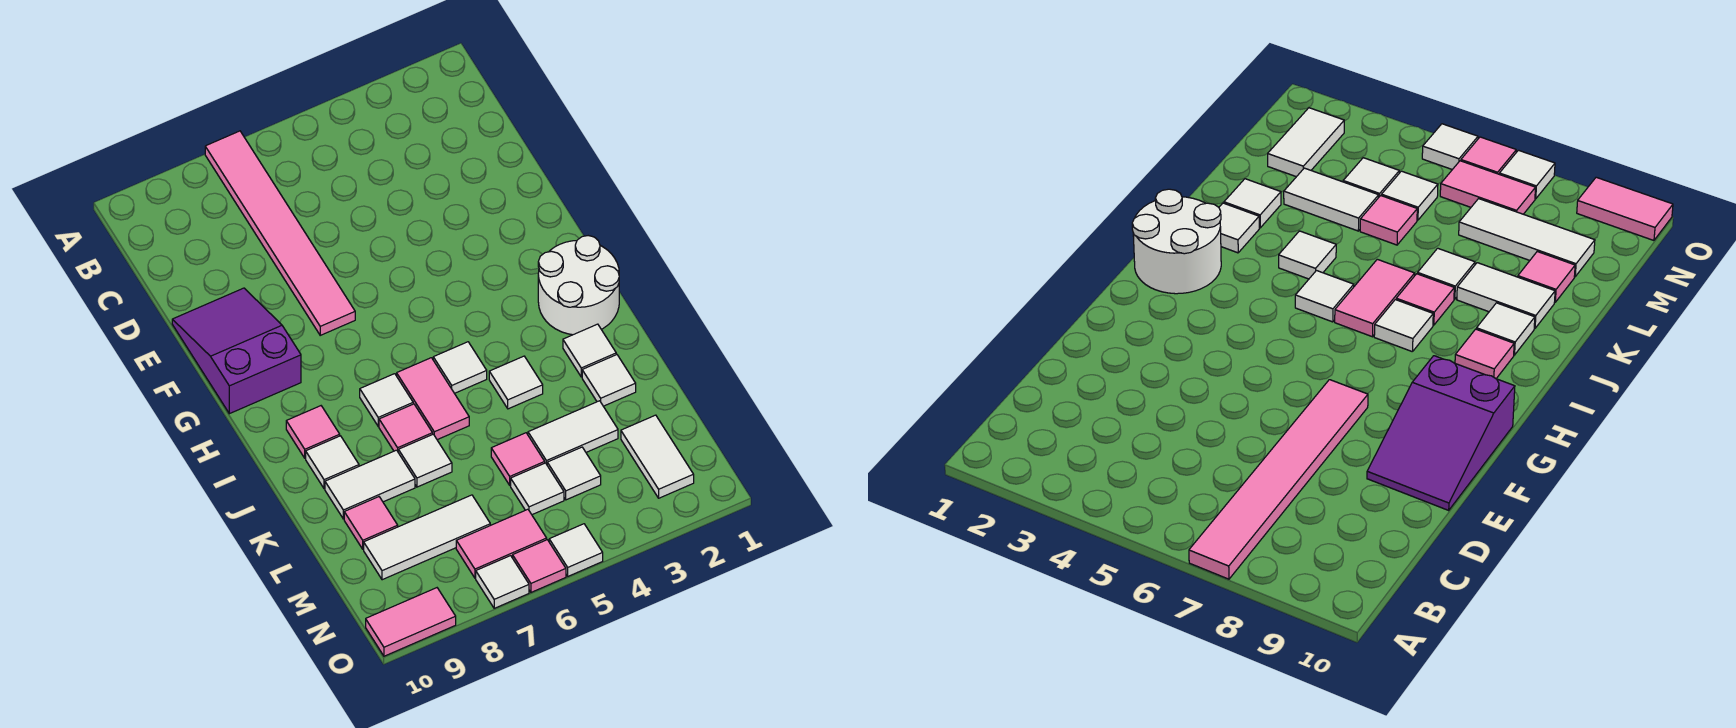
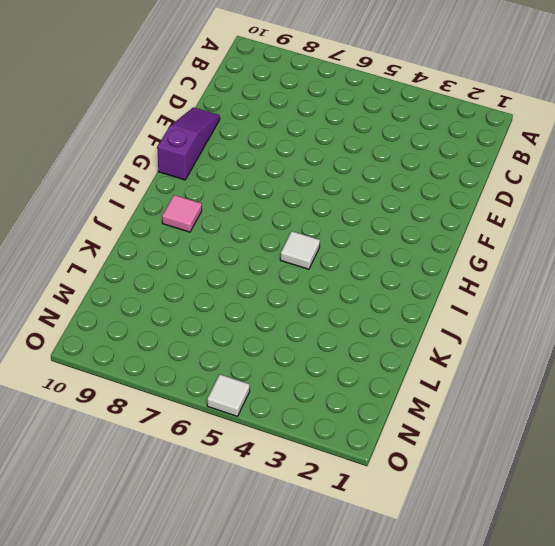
purple slope E10:G10 level 1 top G -> purple slope E9:G10 level 1 top G
none -> pink tile A7:F7 level 1
none -> white round brick H1:I2 level 1
none -> pink tile I6:J6 level 1

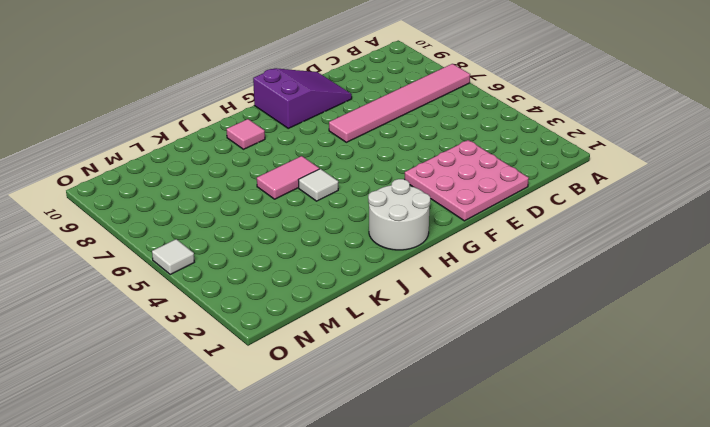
pink plate D1:F3 level 1 -> none
none -> white tile I7 level 1
none -> white tile J2 level 1
none -> white tile J4 level 1

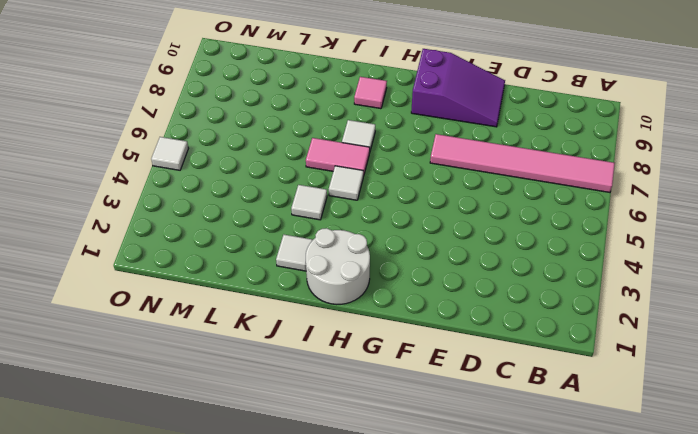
none -> pink tile J7 level 1
none -> white tile J9 level 1
none -> white tile K2 level 1

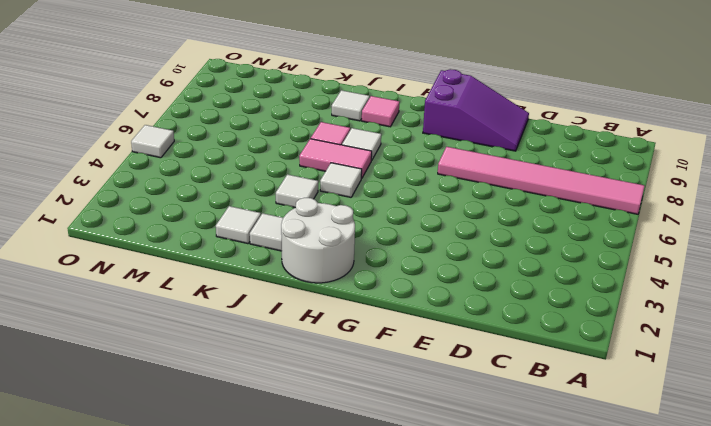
none -> white tile K7 level 1
none -> white tile K8:K9 level 1
none -> white tile L3:L4 level 1

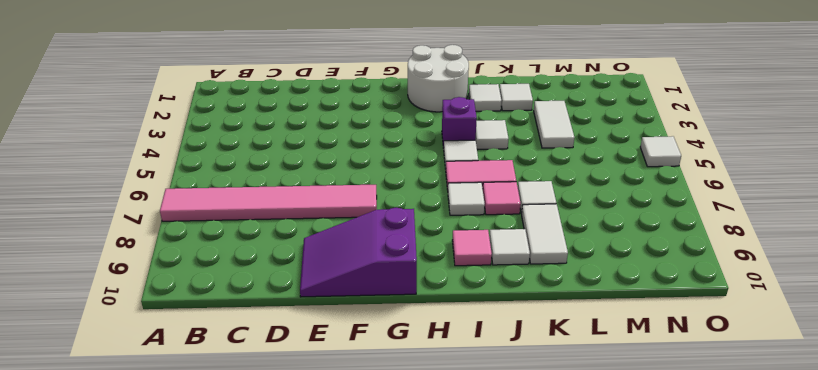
purple brick I4 level 1 -> none
none -> pink tile L5 level 1
none -> pink tile L9 level 1
none -> white tile M2:N2 level 1

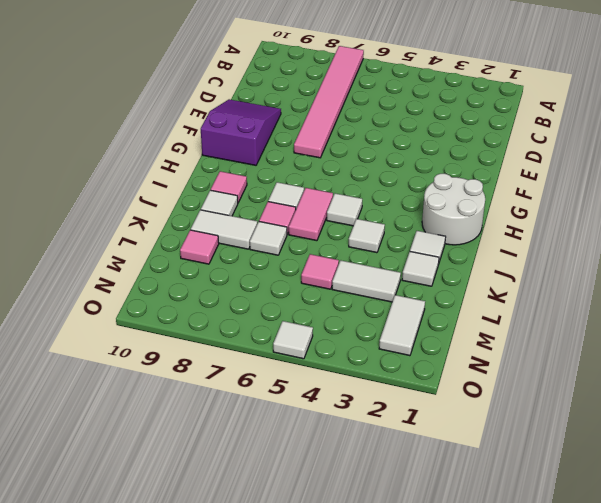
none -> white tile M4 level 1
none -> white tile M5 level 1
none -> white tile M7:M9 level 1

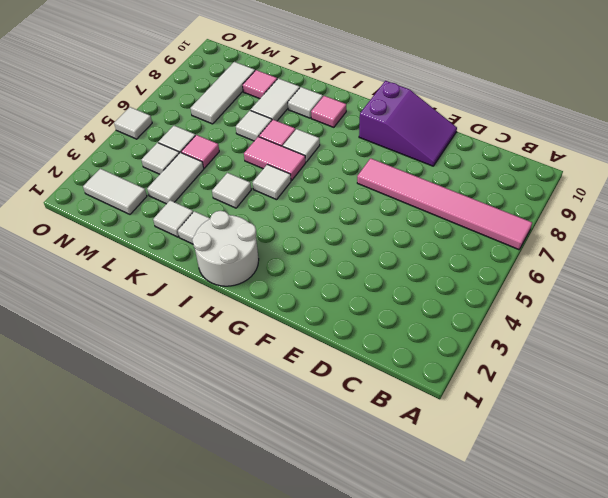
none -> pink tile N6:N7 level 1
none -> pink tile O6 level 1
none -> white tile O7 level 1

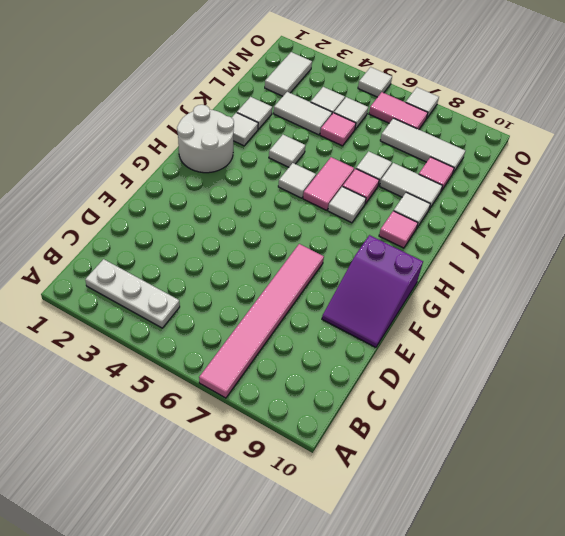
white plate B2:B4 level 1 -> none
none -> pink tile O6 level 1
none -> pink tile O9:O10 level 1

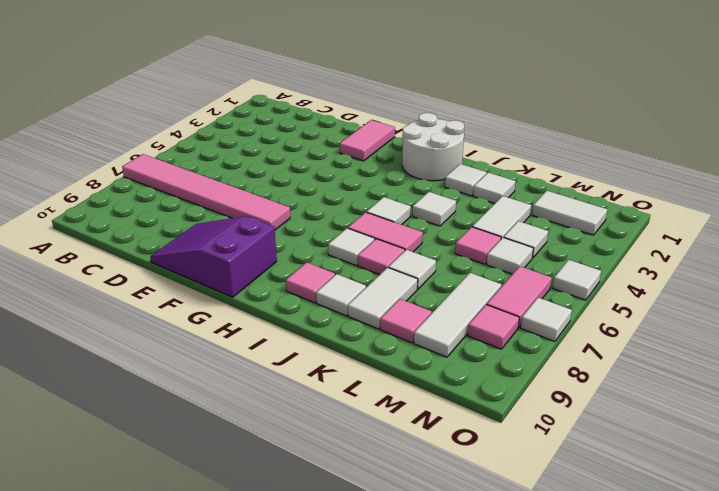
pink tile F1:F2 level 1 -> pink tile O9:O10 level 1
pink tile N8 level 1 -> pink tile O6 level 1

